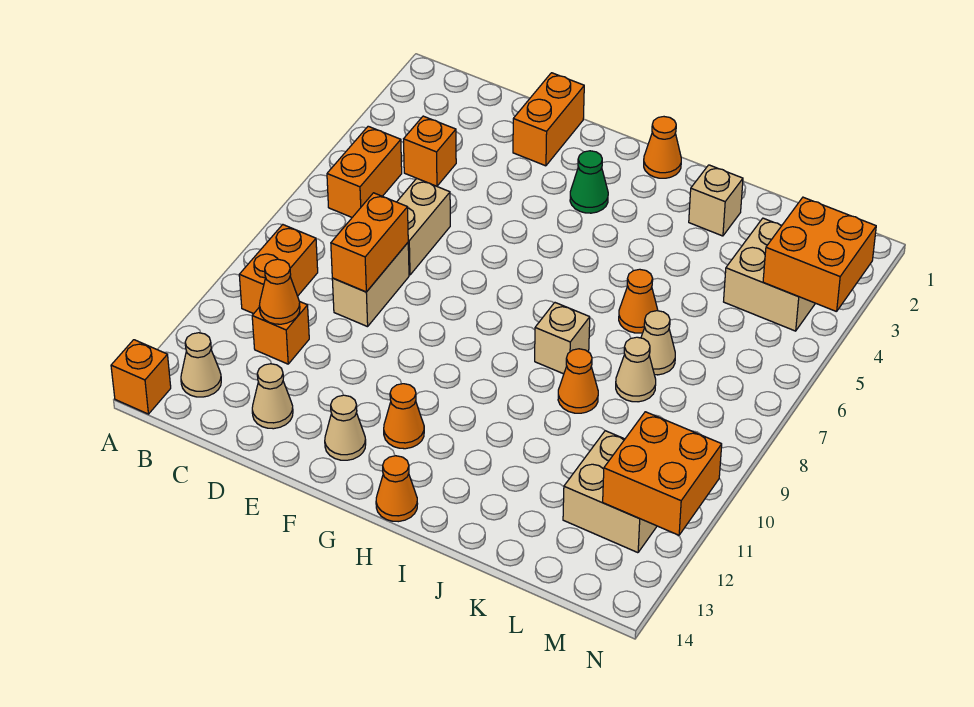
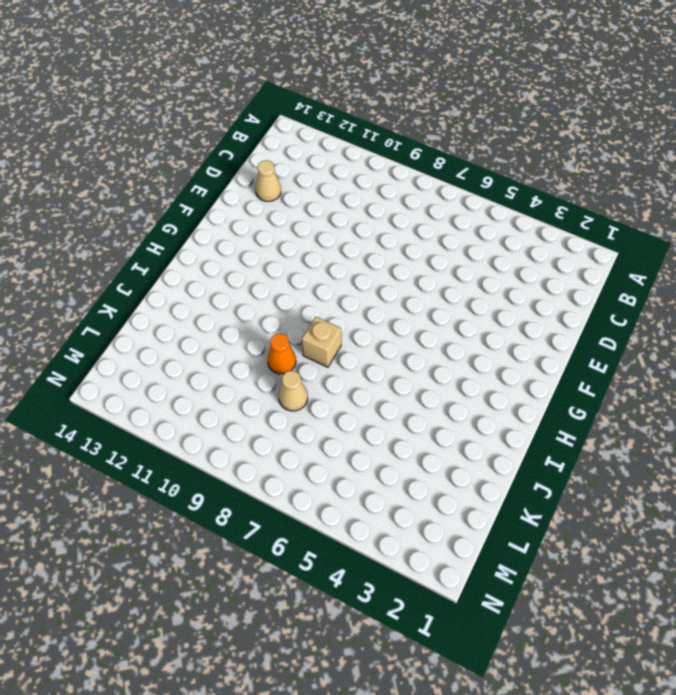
none -> orange brick A14 level 1
none -> orange brick B5:B6 level 1
none -> orange brick B9:B10 level 1

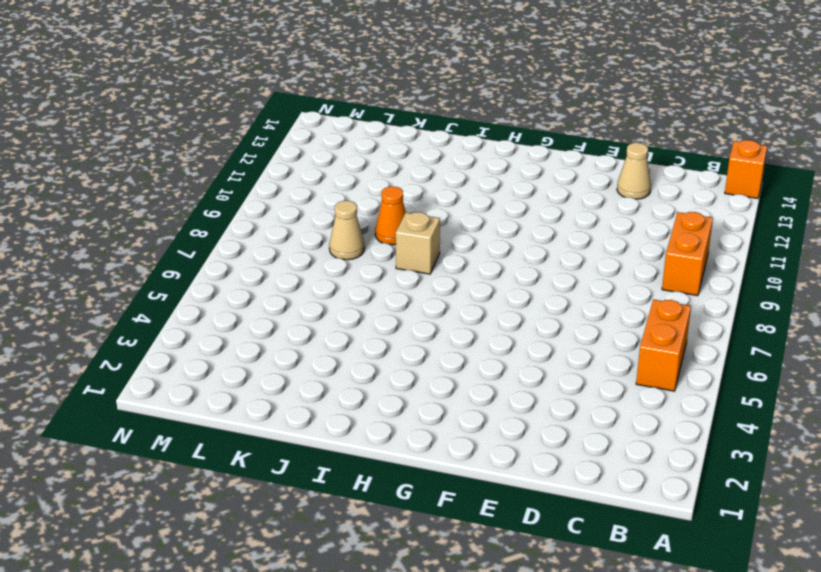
none -> tan cone B13 level 1
none -> orange brick C4 level 1
none -> orange brick C11 level 1

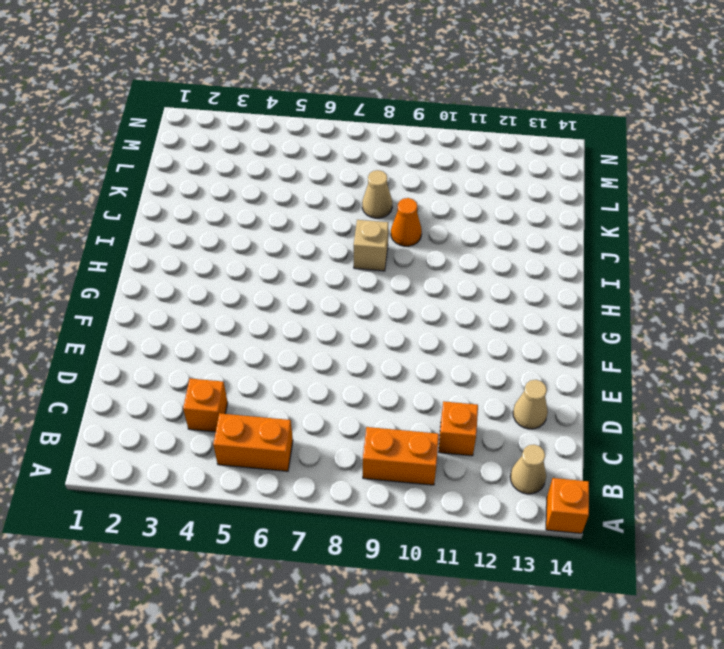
none -> tan brick D6:D7 level 1
none -> tan brick D8:D9 level 1
none -> orange brick E1:E2 level 1

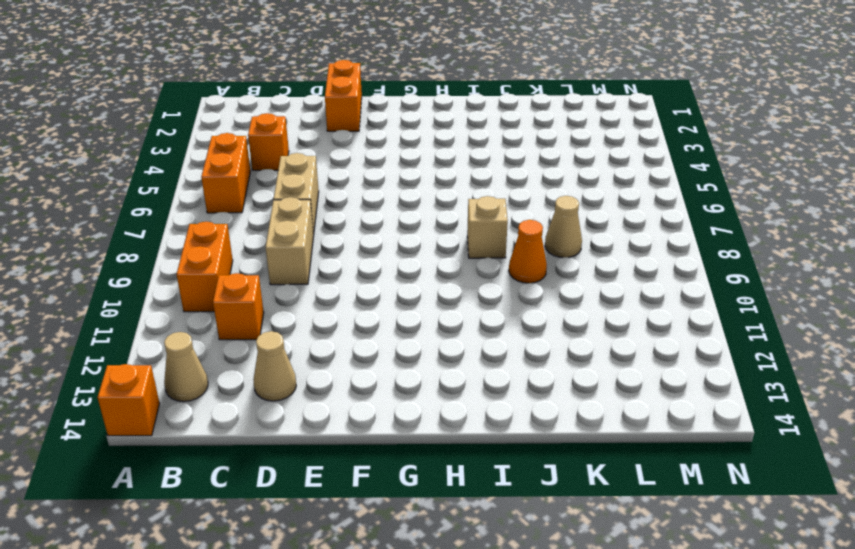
none -> tan cone F13 level 1
none -> green cone G3 level 1
none -> orange cone G12 level 1

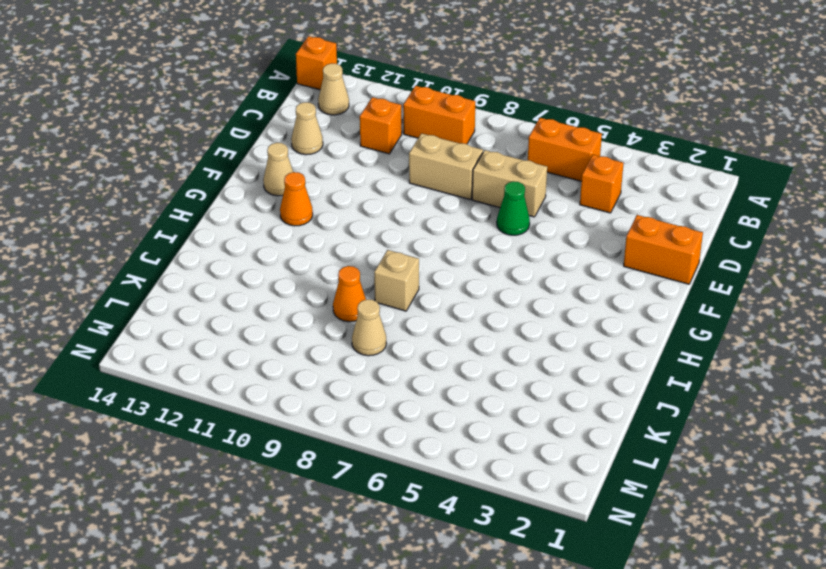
green cone E6 level 1 -> green cone G3 level 1
none -> orange cone H1 level 1
none -> orange cone H14 level 1
none -> tan brick J2 level 1

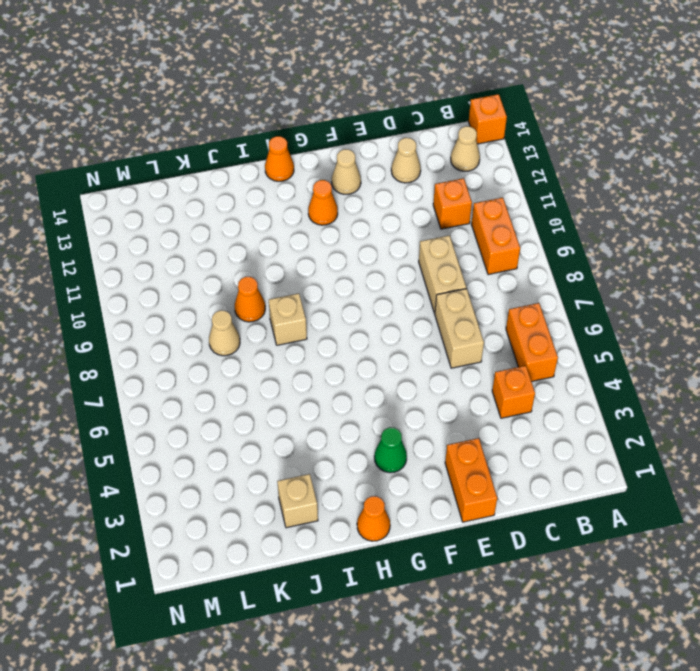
none -> orange cone J6 level 1
none -> tan cone K7 level 1
none -> tan brick L3:M4 level 1

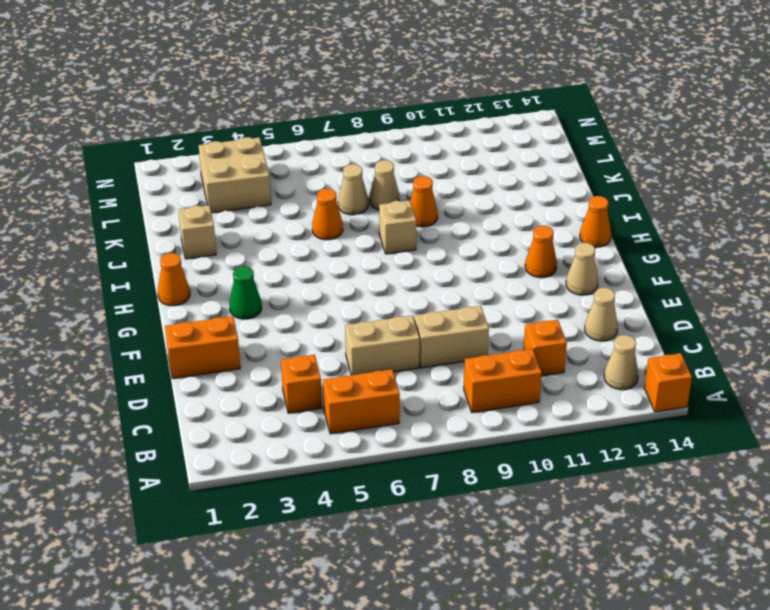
none -> tan brick L11:M12 level 1
none -> orange cone C11 level 2
none -> orange brick D8:D9 level 2

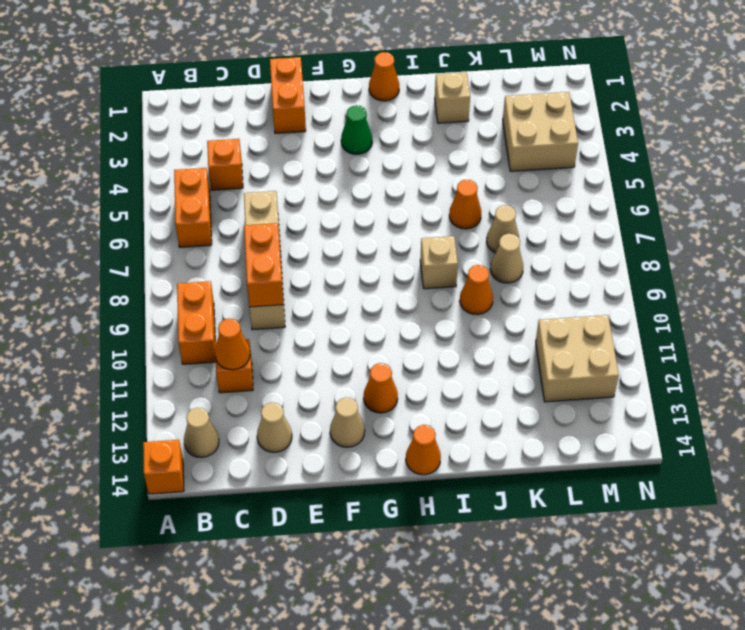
none -> orange brick M3:N4 level 2
none -> orange brick M11:N12 level 2

